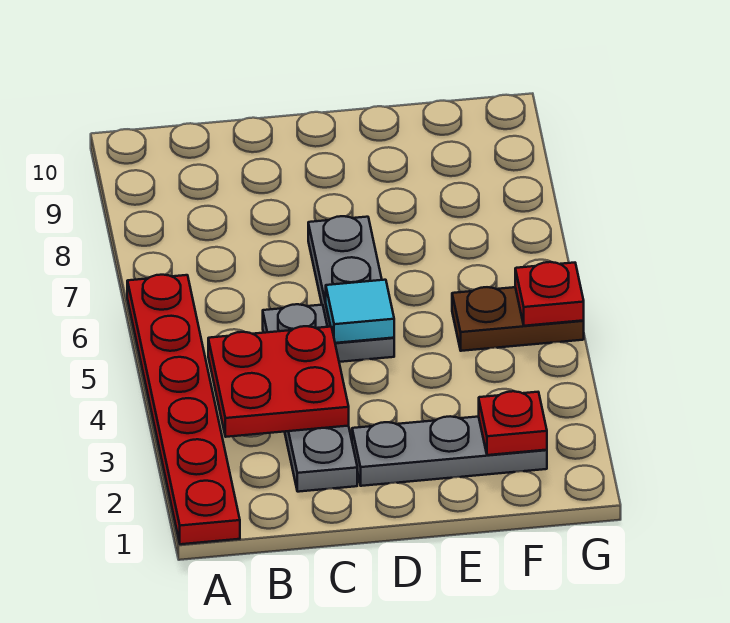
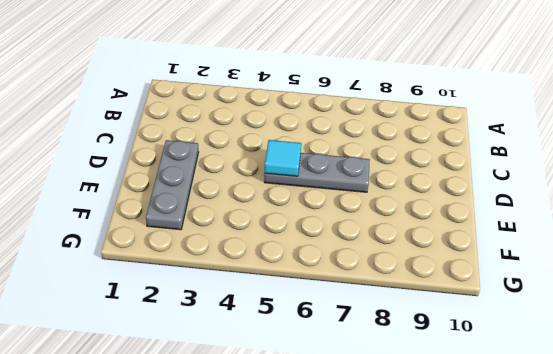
none -> red plate A1:A6 level 1
none -> grey plate C2:C5 level 1

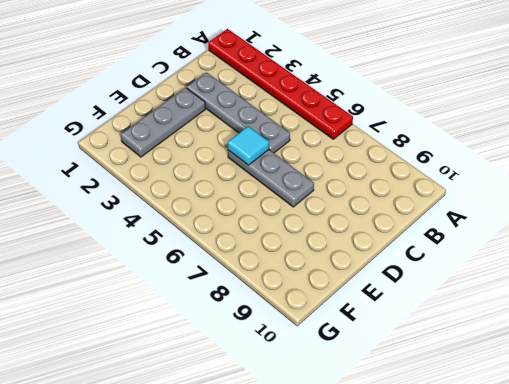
none -> brown plate F5:G5 level 1
none -> red plate B3:C4 level 2

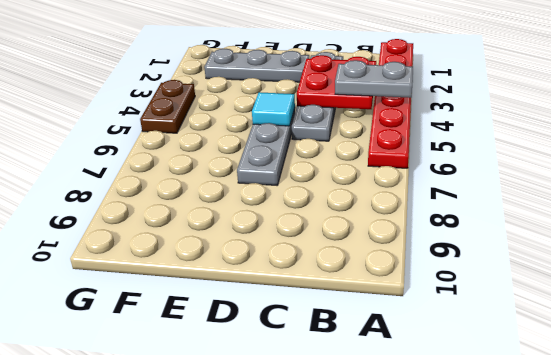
grey plate A4:B4 level 3 -> none
brown plate G4:G5 level 1 -> brown plate F5:G5 level 1
none -> red plate F2 level 2
none -> red plate G5 level 2

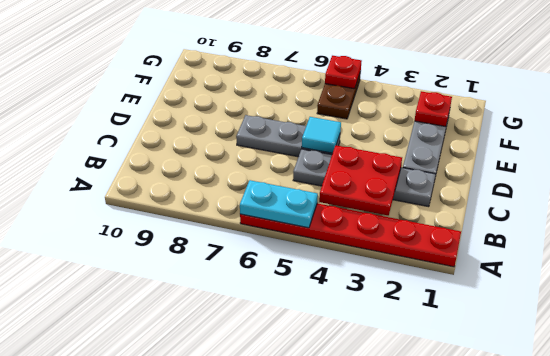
cyan plate A5:A6 level 2 -> none

